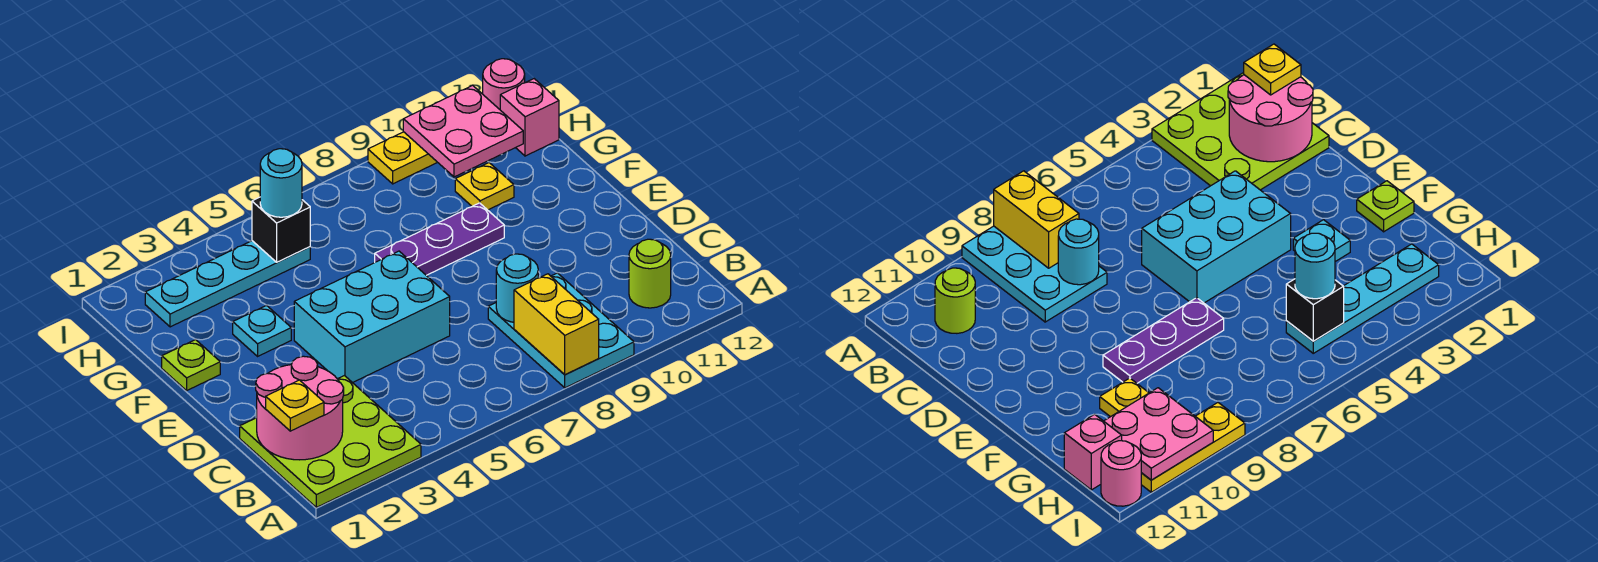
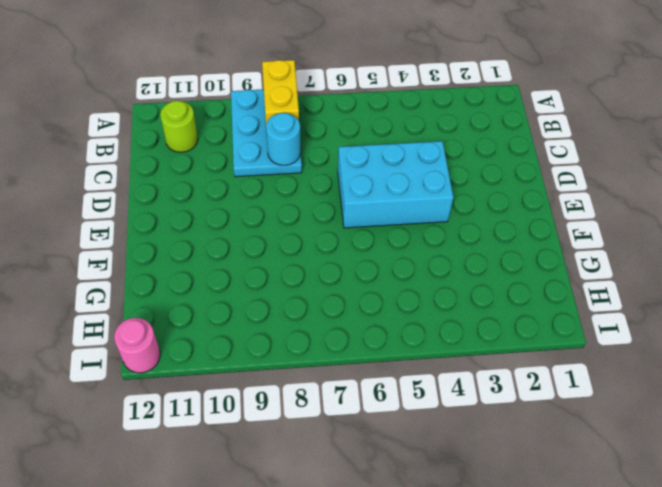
none -> lime plate A1:C3 level 1
none -> lime plate F1 level 1
none -> cyan plate F3 level 1

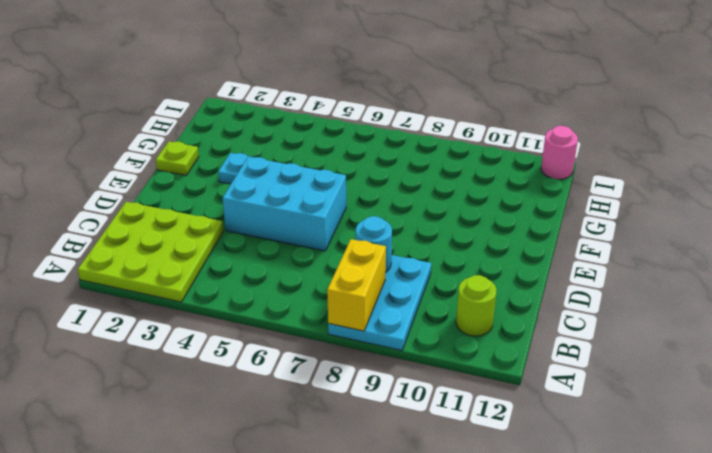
none -> purple plate F7:F9 level 1
none -> yellow plate G10 level 1
none -> cyan plate H2:H5 level 1

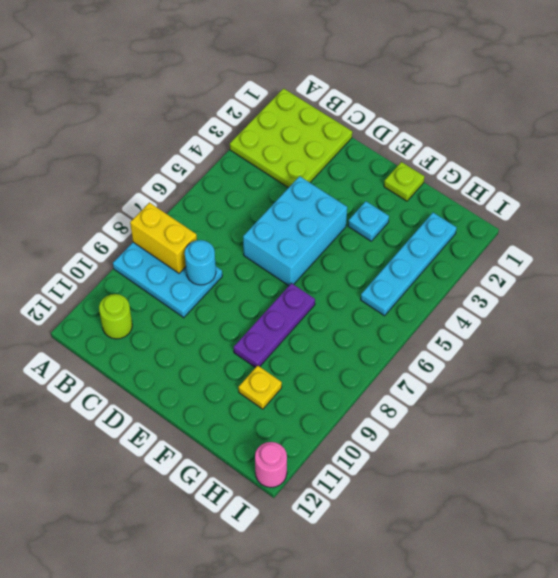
none -> pink brick H12 level 1
none -> yellow plate I9:I11 level 1
none -> pink round brick B1:C2 level 2

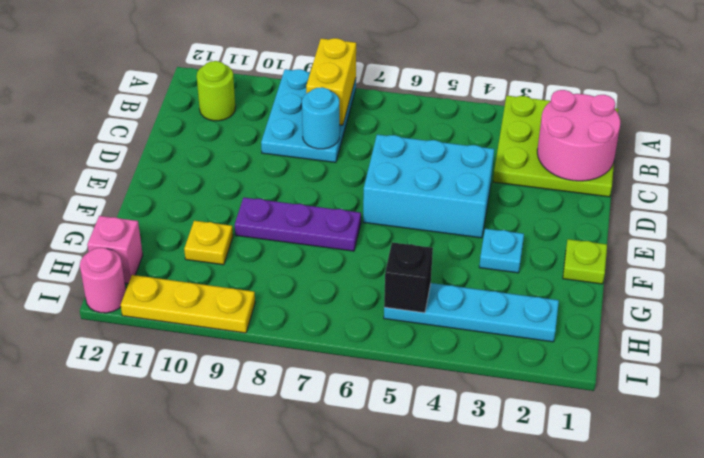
none -> pink plate H10:I11 level 2
none -> yellow plate B1 level 3
none -> cyan round brick H5 level 3

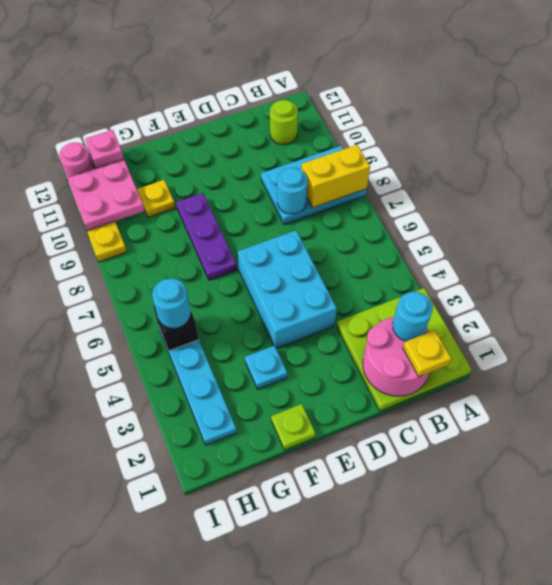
cyan round brick B2 level 3 -> none

